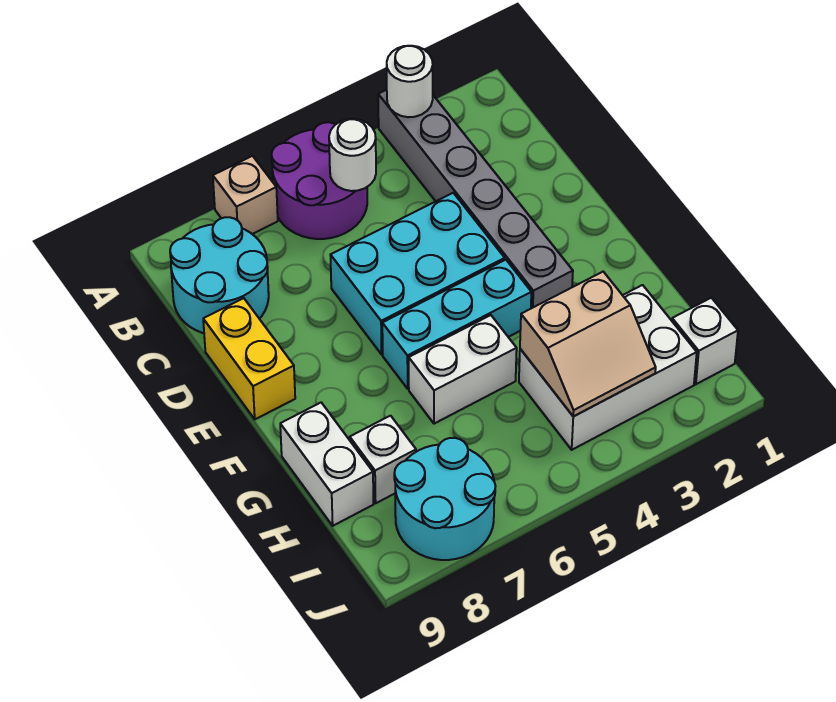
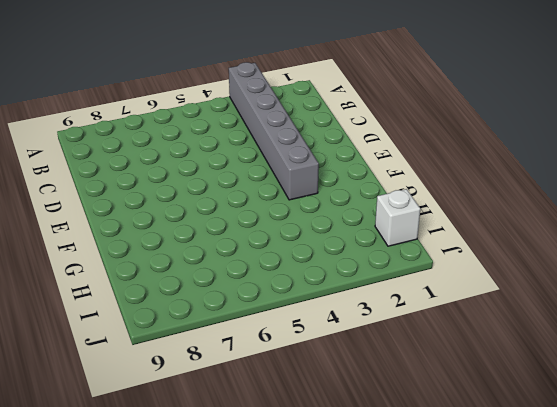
none -> purple round brick A5:B6 level 1
none -> tan brick A7 level 1
none -> cyan round brick B8:C9 level 1

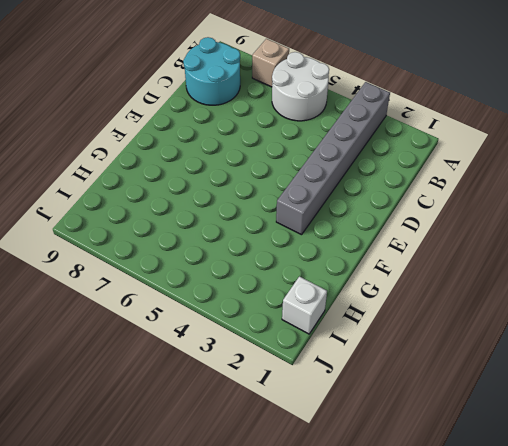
white round brick A5:B6 level 1 -> purple round brick A5:B6 level 1
none -> cyan brick D4:E6 level 1
none -> yellow brick D9:E9 level 1
none -> cyan brick F4:F6 level 1

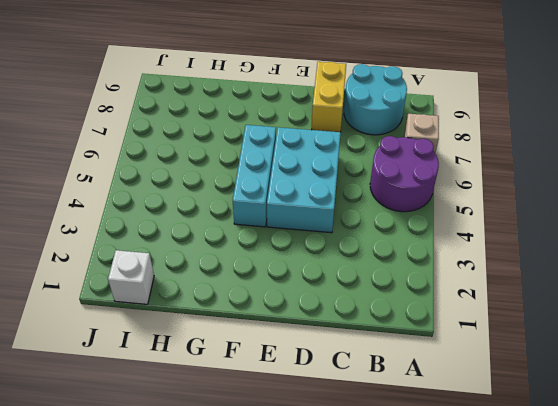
yellow brick D8:D9 level 1 -> yellow brick D9:E9 level 1
none -> grey brick A3:F3 level 1
none -> white brick G5:G6 level 1
none -> white brick G9:H9 level 1

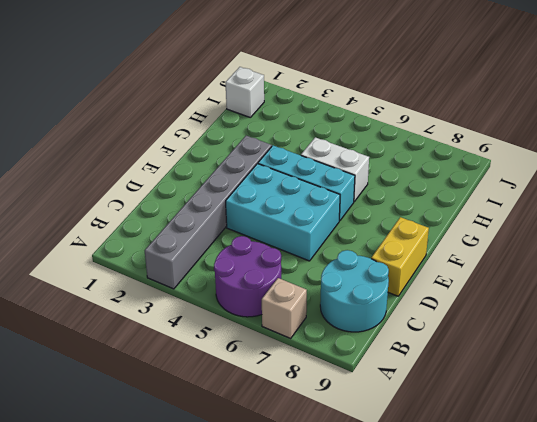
none -> white brick G9:H9 level 1
none -> white brick H2:I4 level 1
none -> white brick H8 level 1

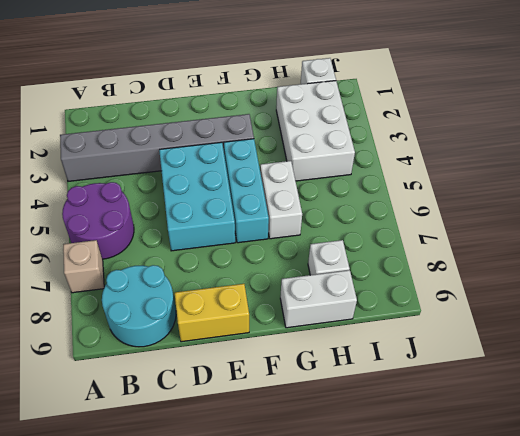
none -> cyan round brick I7:J8 level 1
none -> white round brick A3 level 2
none -> white round brick B5 level 2

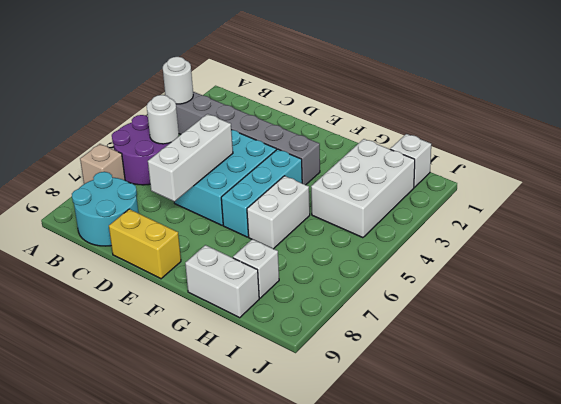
white brick D5:D7 level 2 -> none
none -> cyan round brick I7:J8 level 1
none -> tan slope H3:I4 level 2 top H

